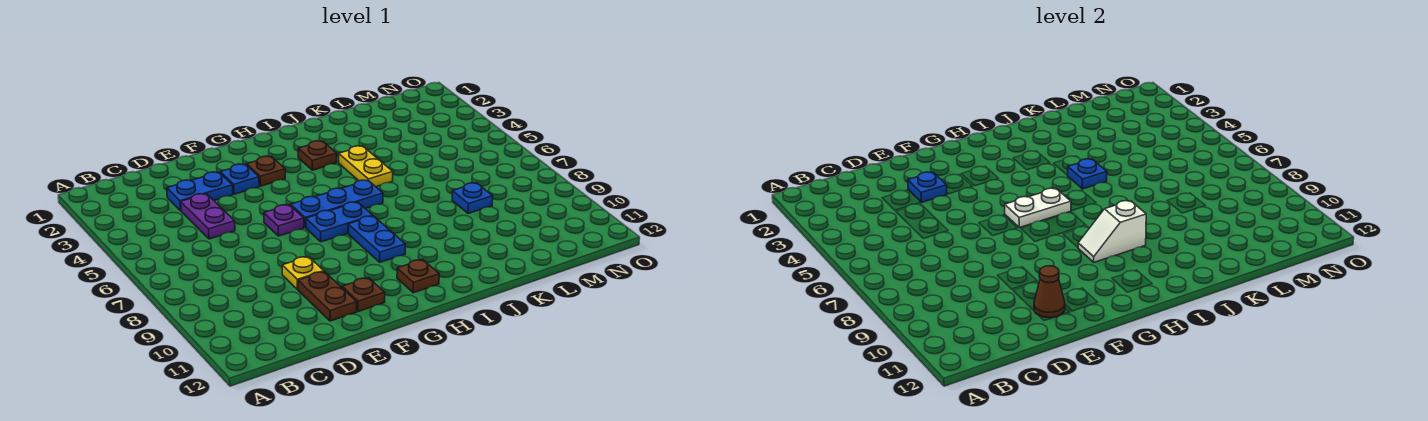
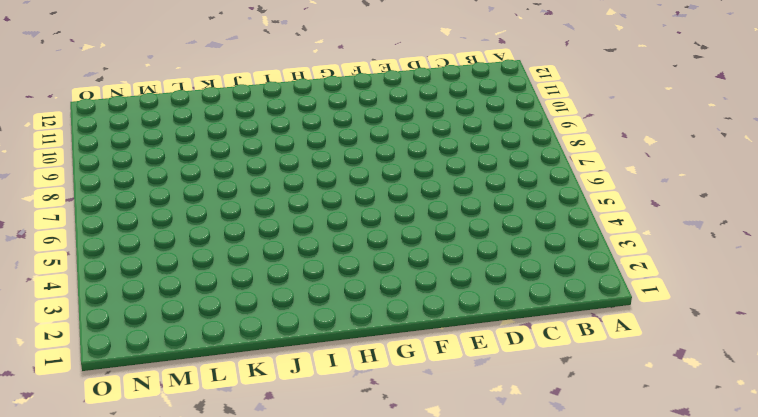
none -> blue plate D3:E3 level 1
none -> purple plate D4:D5 level 1
none -> yellow plate E9 level 1

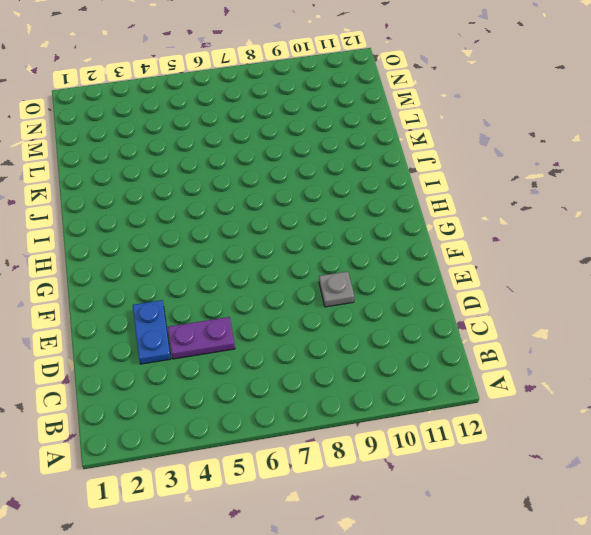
grey plate E9 level 1 -> yellow plate E9 level 1
none -> brown plate E10:E11 level 1
none -> blue plate F3 level 1
none -> purple plate F6 level 1

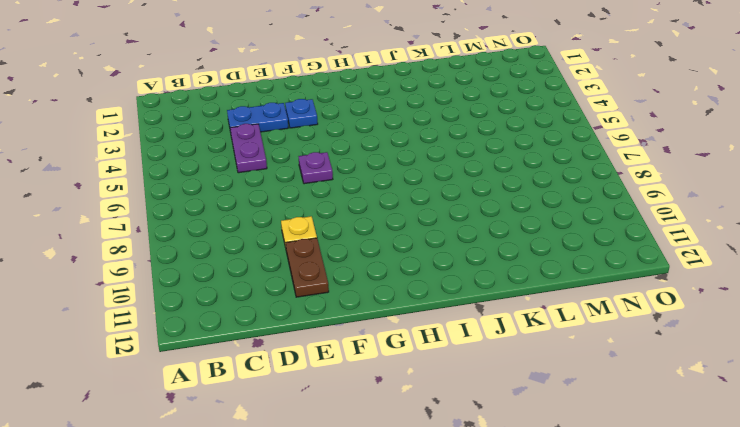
none -> brown plate F11 level 1
none -> brown plate G3 level 1
none -> blue plate G6:I6 level 1

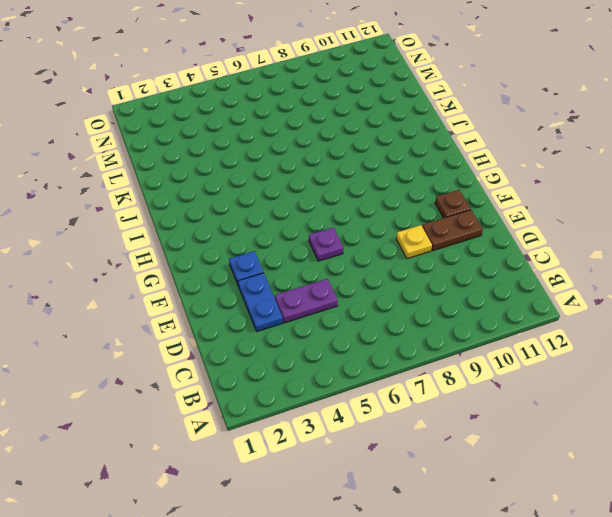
none -> brown plate G3 level 1
none -> blue plate G6:I6 level 1
none -> blue plate G7:H7 level 1

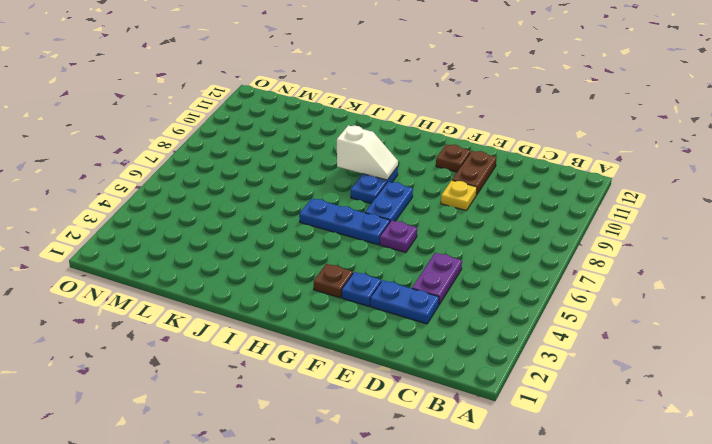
blue plate G7:G8 level 1 -> blue plate G7:H7 level 1
none -> brown plate H11 level 1
none -> brown plate I3 level 1
none -> yellow plate J4:J5 level 1

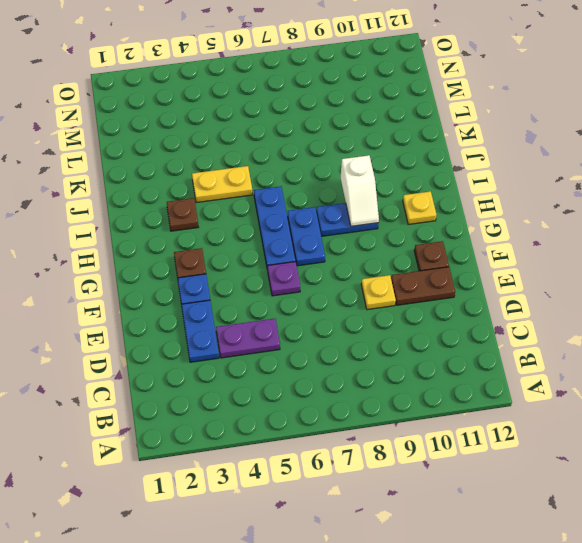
yellow plate H11 level 1 -> brown plate H11 level 1
none -> blue plate L8 level 1
none -> blue plate E3 level 2
none -> brown cone E11 level 2

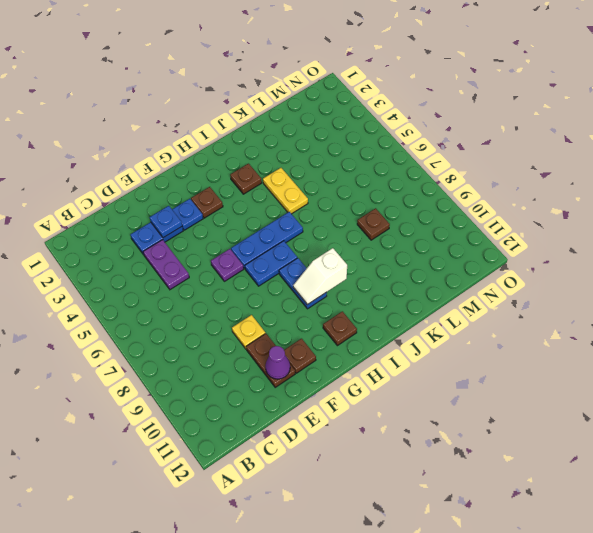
purple cone E11 level 2 -> brown cone E11 level 2
brown plate L8 level 1 -> blue plate L8 level 1
none -> white plate G6:H6 level 2
none -> blue plate J5 level 2

